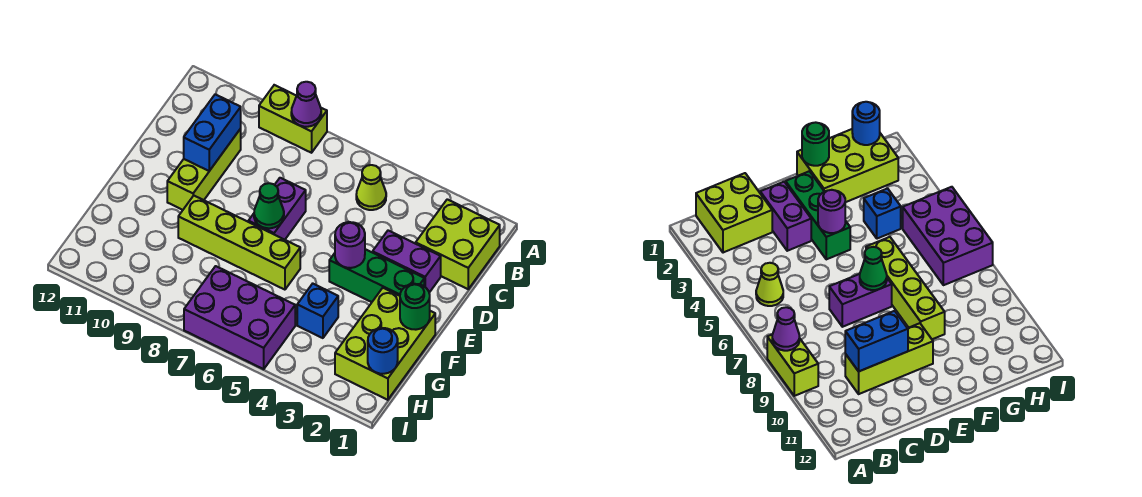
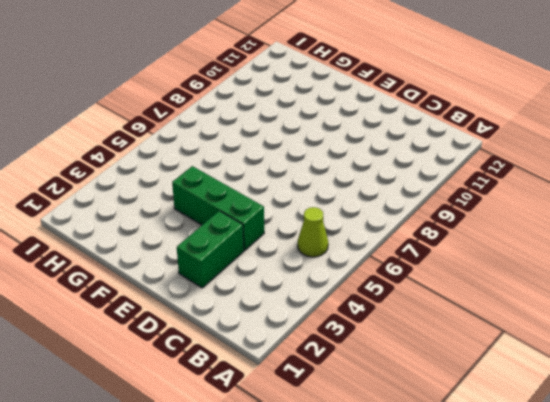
green brick D2:D3 level 1 -> purple brick D2:D3 level 1
green brick D4:F4 level 1 -> green brick E2:E4 level 1
none -> lime brick A8:A9 level 1
none -> lime brick B1:C2 level 1
none -> lime brick C10:E10 level 1

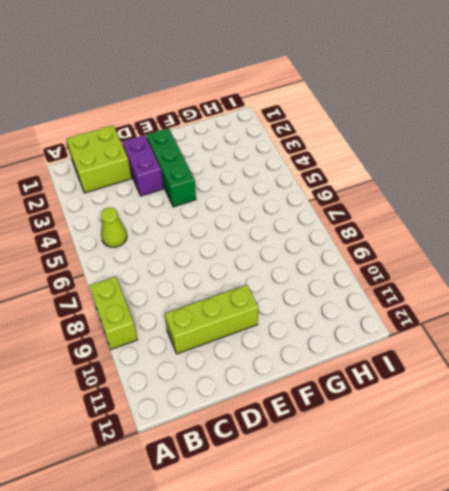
none -> purple brick D7:E7 level 1
none -> lime brick F1:H2 level 1
none -> lime brick F6:F9 level 1

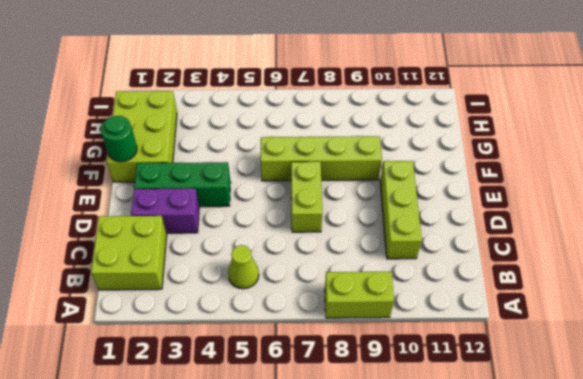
lime brick D7:E7 level 1 -> purple brick D7:E7 level 1
none -> blue brick G4 level 1
none -> purple brick H5:I7 level 1
none -> purple cone A8 level 2

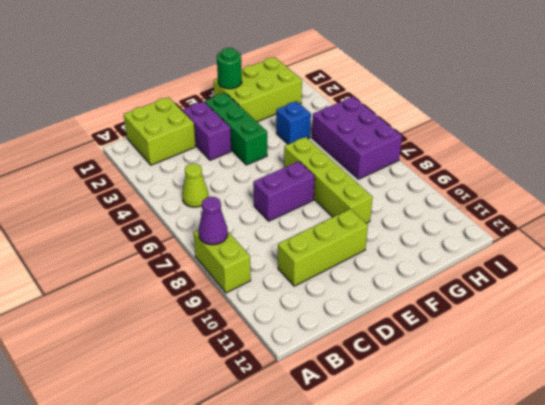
none -> blue brick C10:D10 level 2
none -> purple round brick E4 level 2
none -> green cone E7 level 2

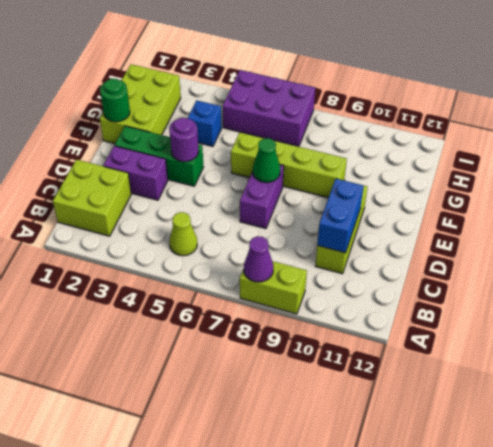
none -> blue round brick H1 level 2

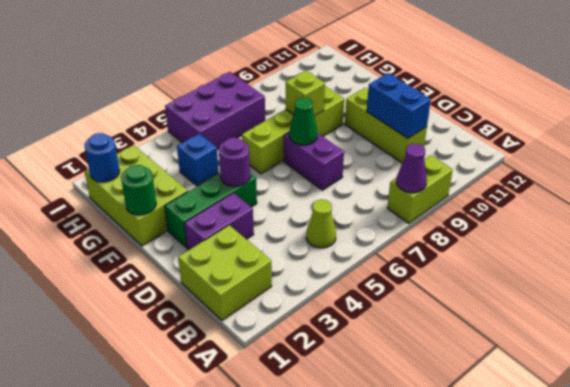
lime brick F8 level 2 -> none

